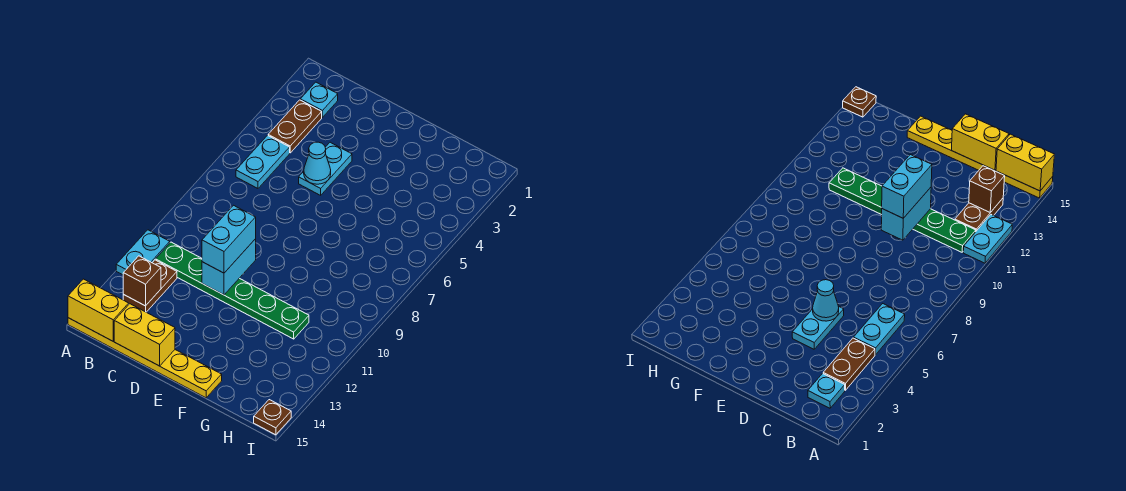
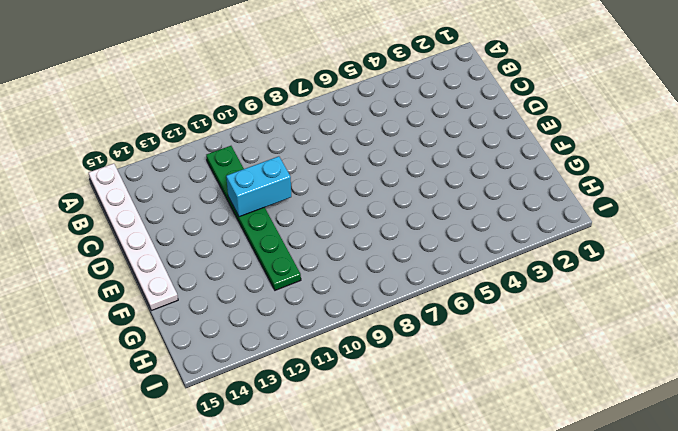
white plate A15:F15 level 1 -> yellow plate A15:F15 level 1
none -> cyan plate A11:A12 level 1
none -> cyan plate B2 level 1
none -> brown plate B3:B4 level 1

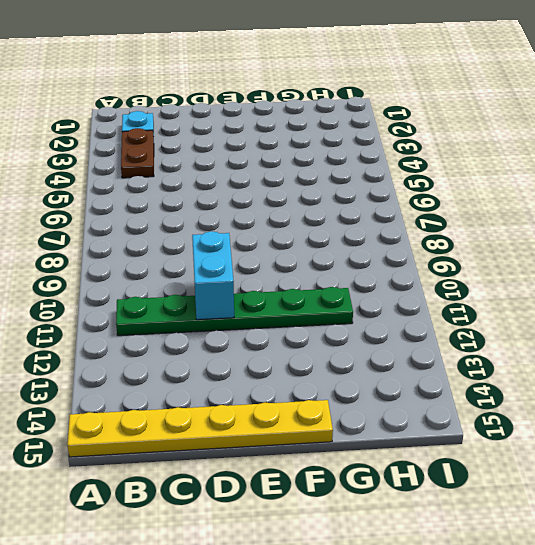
none -> cyan plate A11:A12 level 1
none -> cyan plate B5:B6 level 1
none -> brown plate B12:B13 level 1

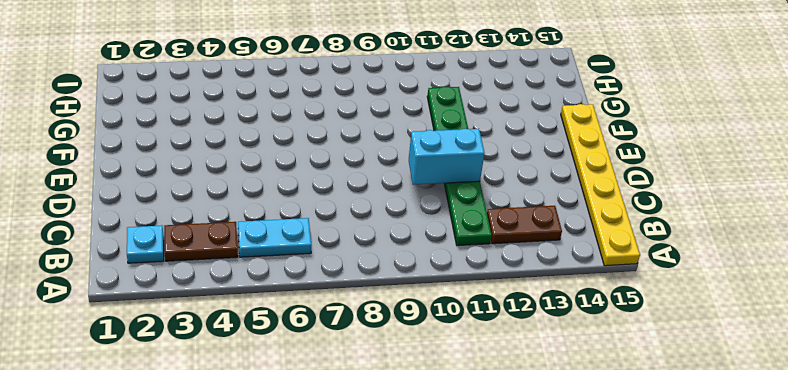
none -> cyan plate A11:A12 level 1
none -> cyan plate D4:D5 level 1
none -> brown plate I15 level 1

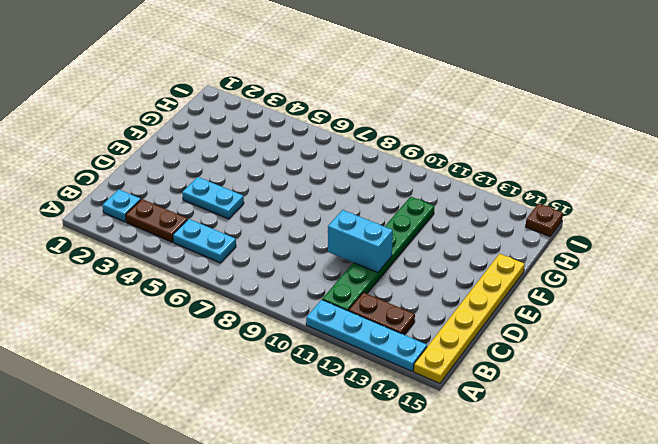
cyan plate A11:A14 level 1 -> cyan plate A11:A12 level 1
none -> yellow brick A15:B15 level 2
none -> brown brick B13 level 2
none -> yellow brick C15:D15 level 2

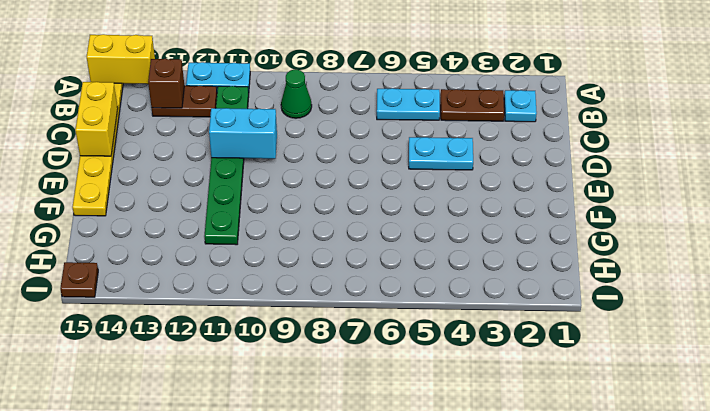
yellow brick A14:A15 level 2 -> yellow brick A15:B15 level 2
green cone B9 level 1 -> none
none -> cyan cone D5 level 2
none -> cyan brick D10:D11 level 3

